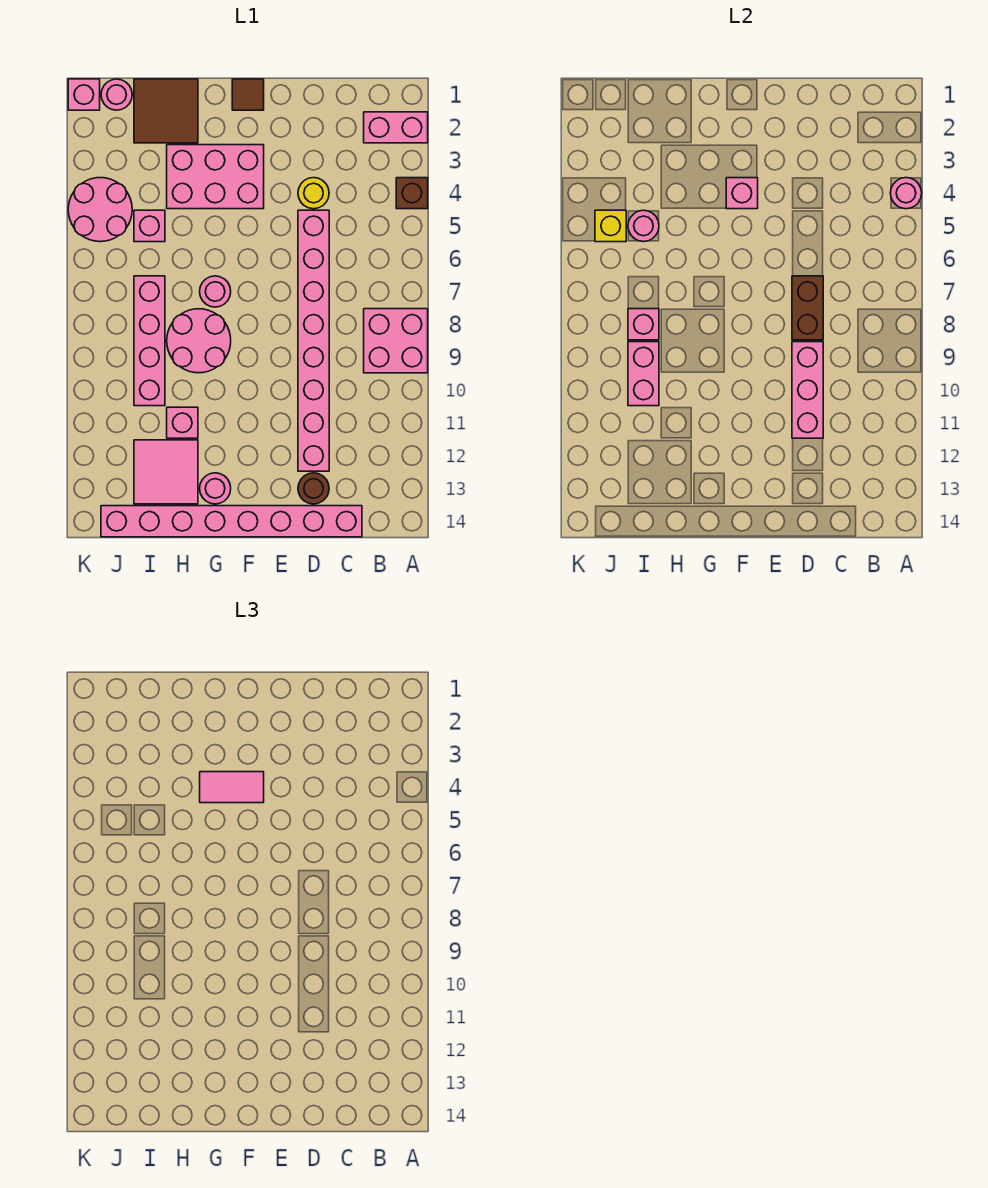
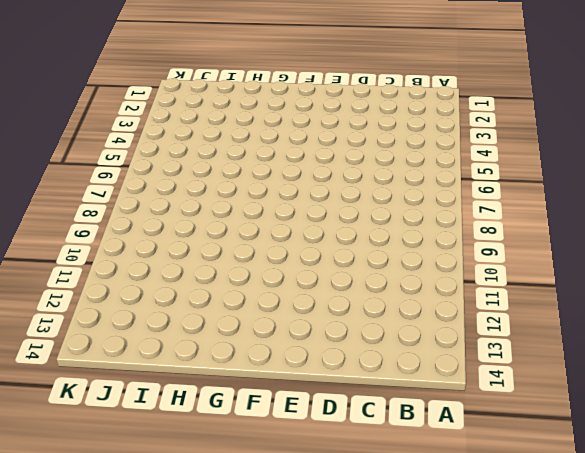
none -> pink brick A2:B2 level 1
none -> brown brick A4 level 1
none -> pink brick A8:B9 level 1

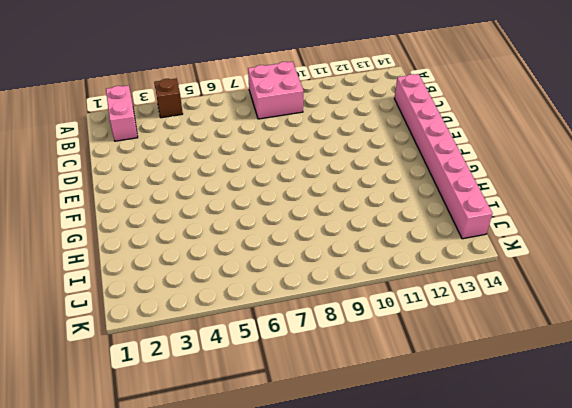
none -> yellow round brick D4 level 1
none -> pink brick D5:D12 level 1
none -> brown round brick D13 level 1

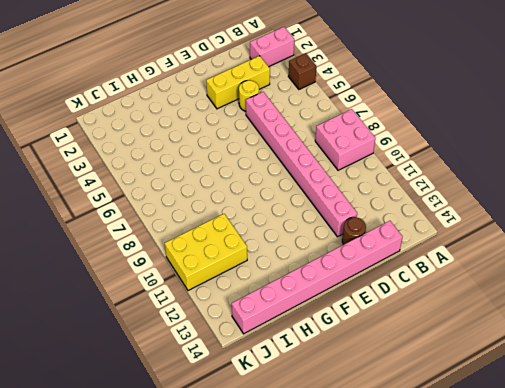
yellow brick C3:E3 level 1 -> none
yellow brick I10:K11 level 1 -> pink brick I7:I10 level 1
none -> brown tile F1 level 1
none -> pink brick F3:H4 level 1
none -> pink round brick G7 level 1

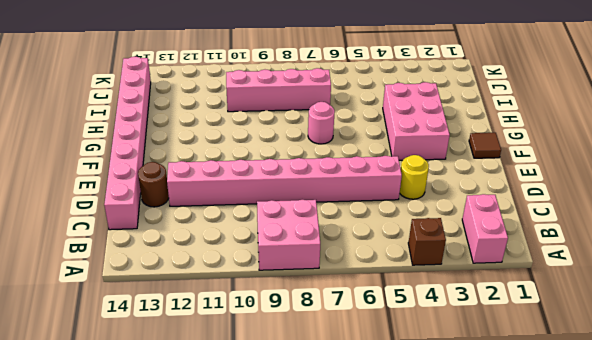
none -> pink round brick G8:H9 level 1
none -> pink round brick G13 level 1
none -> brown tile H1:I2 level 1

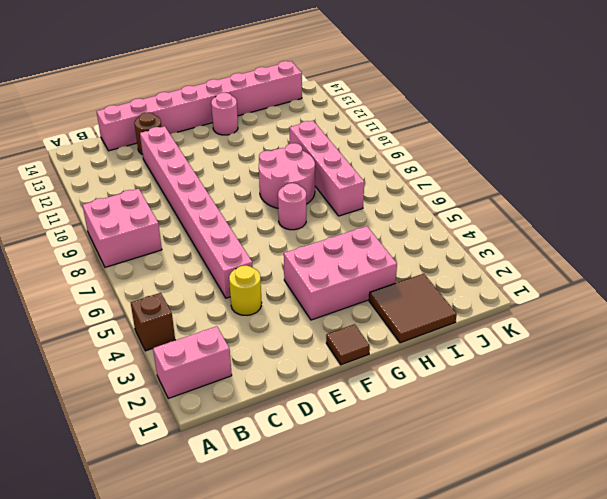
none -> pink brick H11 level 1
none -> pink tile H12:I13 level 1
none -> pink brick I5 level 1

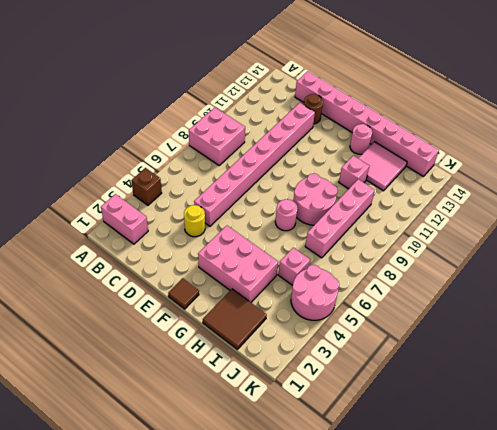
none -> pink round brick J1 level 1
none -> pink brick K1 level 1
none -> pink round brick A4 level 2

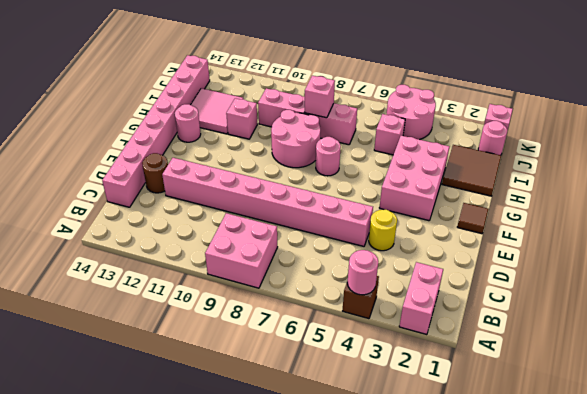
none -> brown brick D7:D8 level 2
none -> pink brick D9:D11 level 2
none -> pink brick F4 level 2

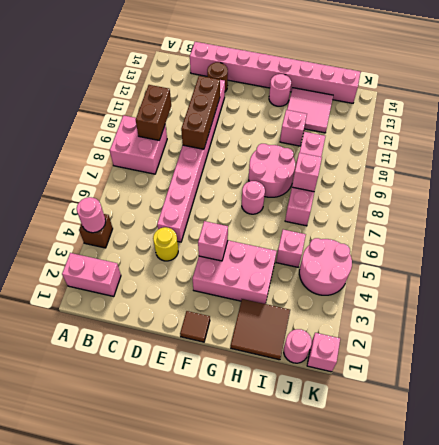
brown brick B9:B10 level 2 -> brown brick D7:D8 level 2
brown brick D9:D11 level 2 -> pink brick D9:D11 level 2
none -> pink round brick I5 level 2
none -> pink brick I9:I10 level 2
none -> yellow brick J5 level 2

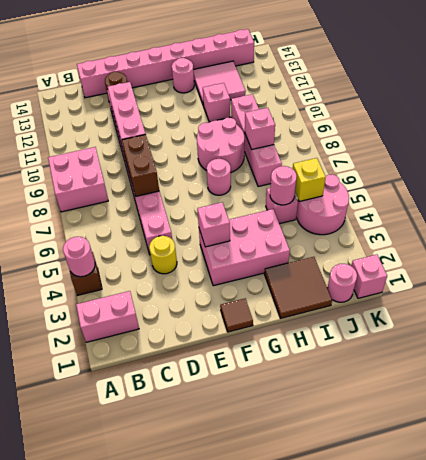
none -> pink brick I9:I10 level 2
none -> pink tile F4:G4 level 3

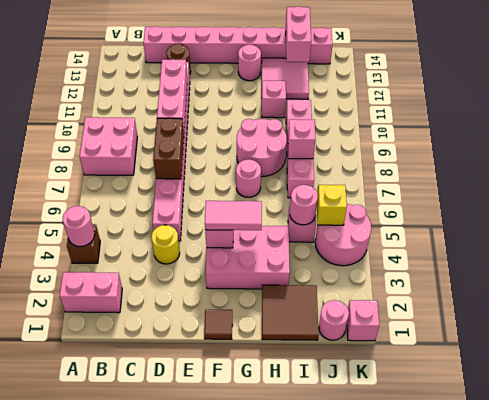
pink brick I13:I14 level 2 -> pink brick I9:I10 level 2

